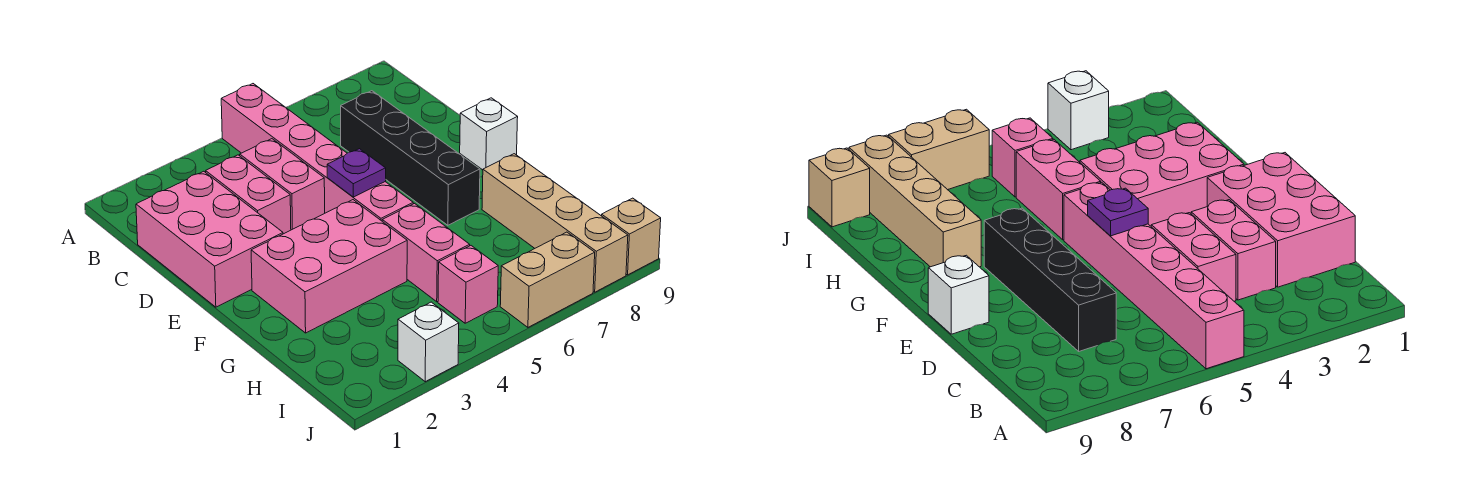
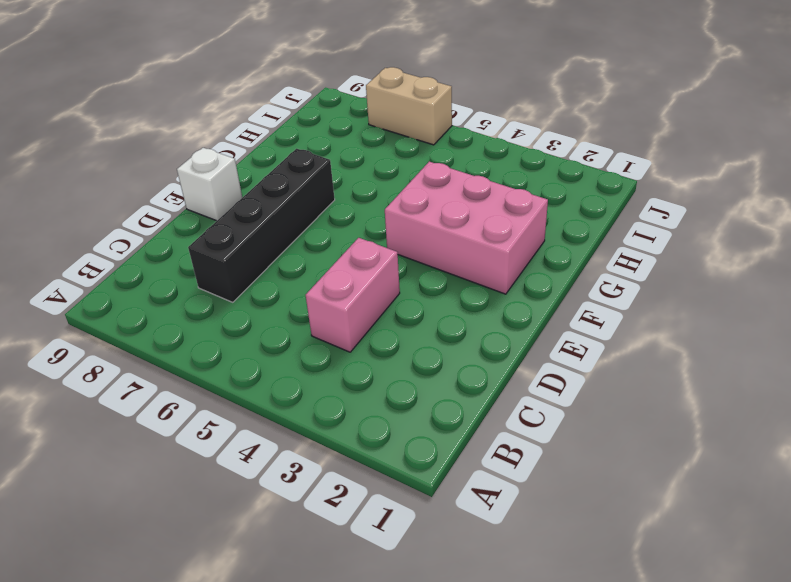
none -> pink brick A5:F5 level 1
none -> pink brick C1:E2 level 1
none -> pink brick C3:D3 level 1

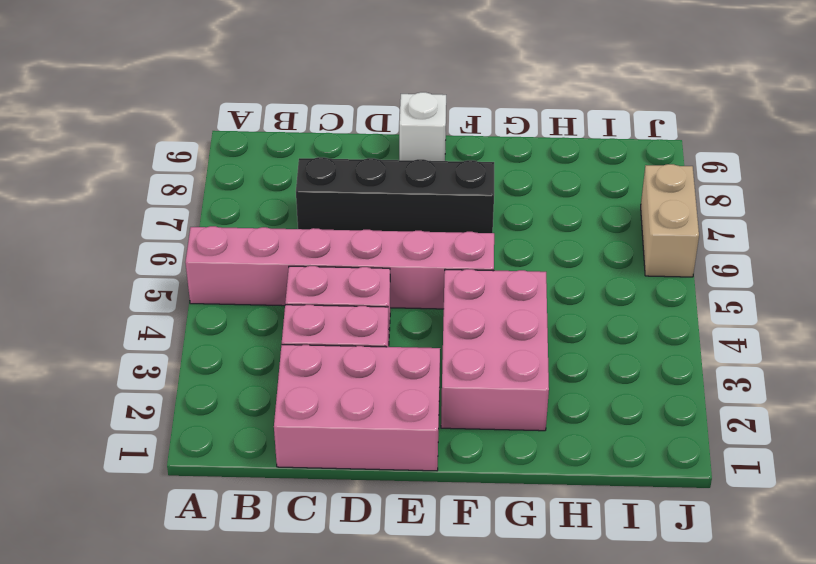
none -> pink brick G5:H5 level 1
none -> tan brick G8:J8 level 1
none -> pink brick I5 level 1

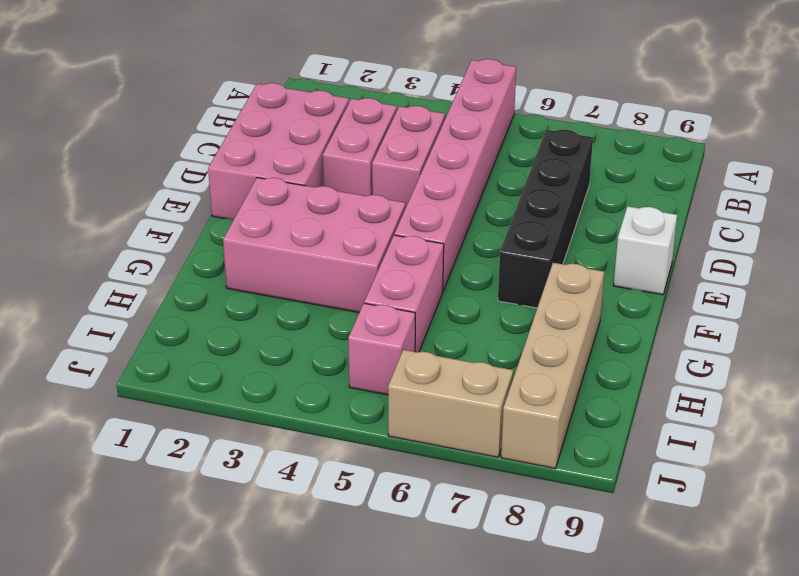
none -> white brick J3 level 1
none -> tan brick J9 level 1
none -> purple plate E5 level 2

